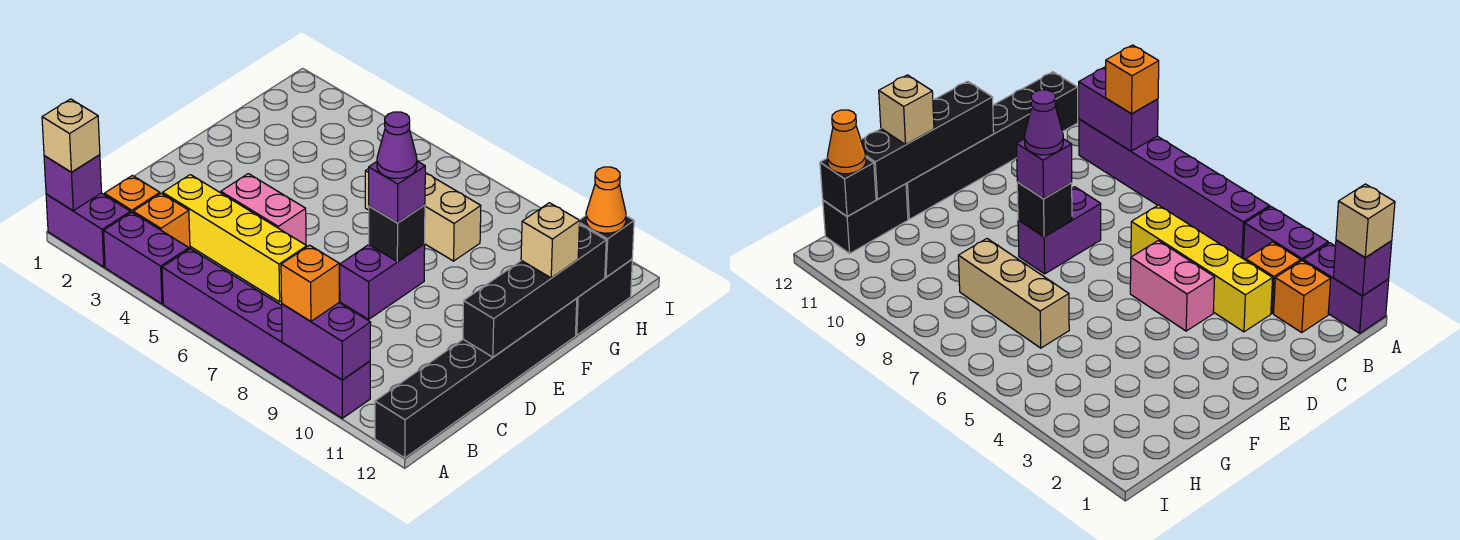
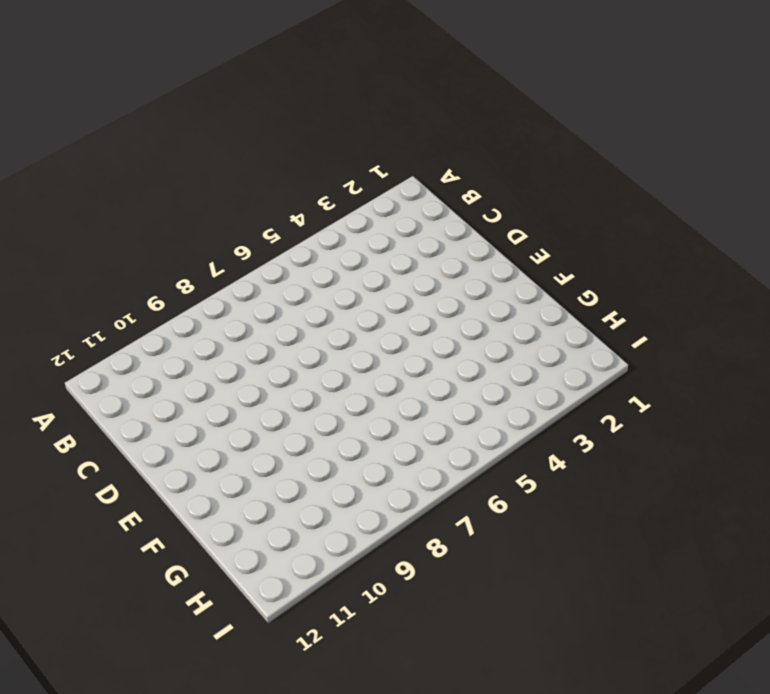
none -> purple brick A1:A2 level 1
none -> purple brick A3:A4 level 1
none -> purple brick A5:A10 level 1

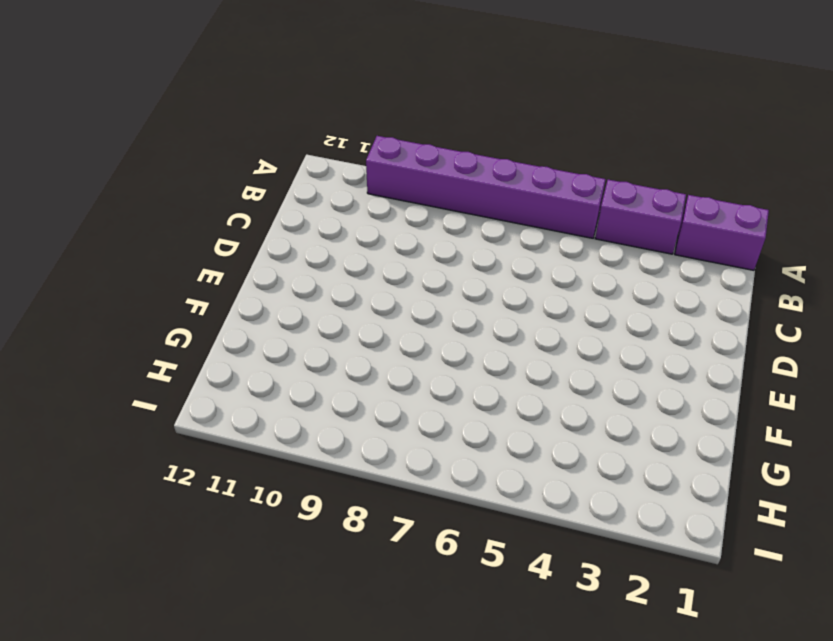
none -> black brick A12:F12 level 1
none -> orange brick B2 level 1
none -> orange brick B3 level 1

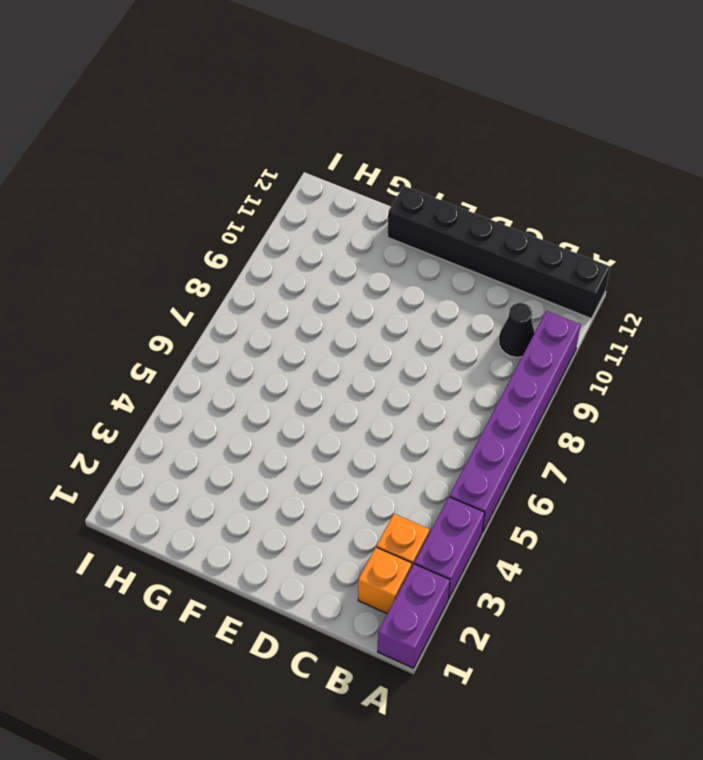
black cone B10 level 1 -> none
none -> yellow brick C3:C6 level 1
none -> pink brick D4:D5 level 1
none -> purple brick D8:E8 level 1

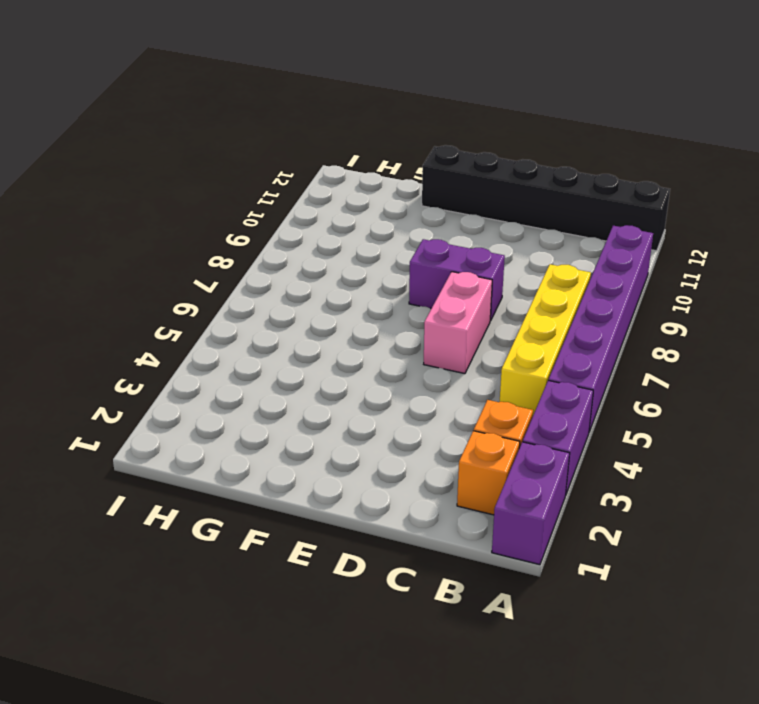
yellow brick B5:B8 level 1 -> yellow brick C3:C6 level 1
pink brick D6:D7 level 1 -> pink brick D4:D5 level 1
none -> tan brick G6:G8 level 1
none -> black brick G12:H12 level 1
none -> purple brick A1 level 2

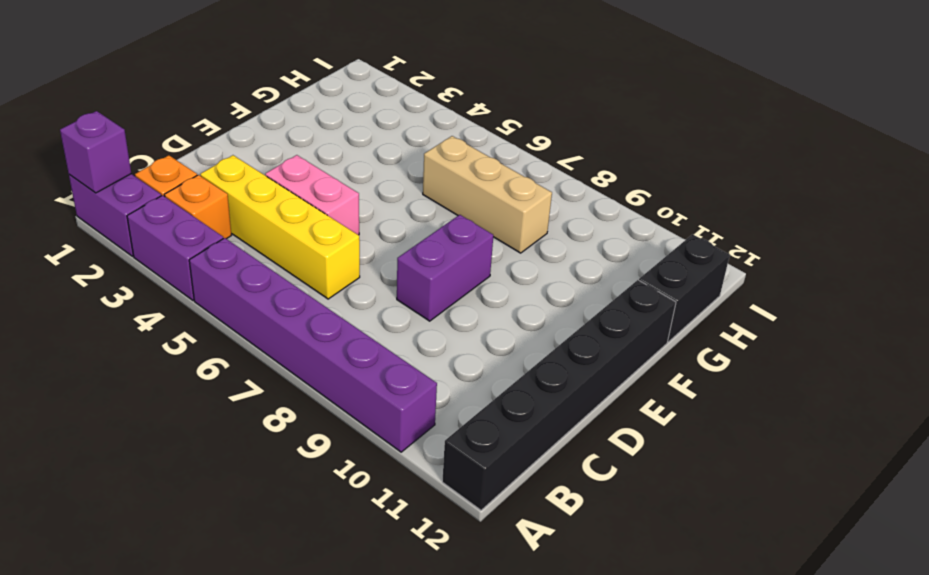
none -> purple brick A9:A10 level 2
none -> black brick D12:G12 level 2
none -> black brick E8 level 2

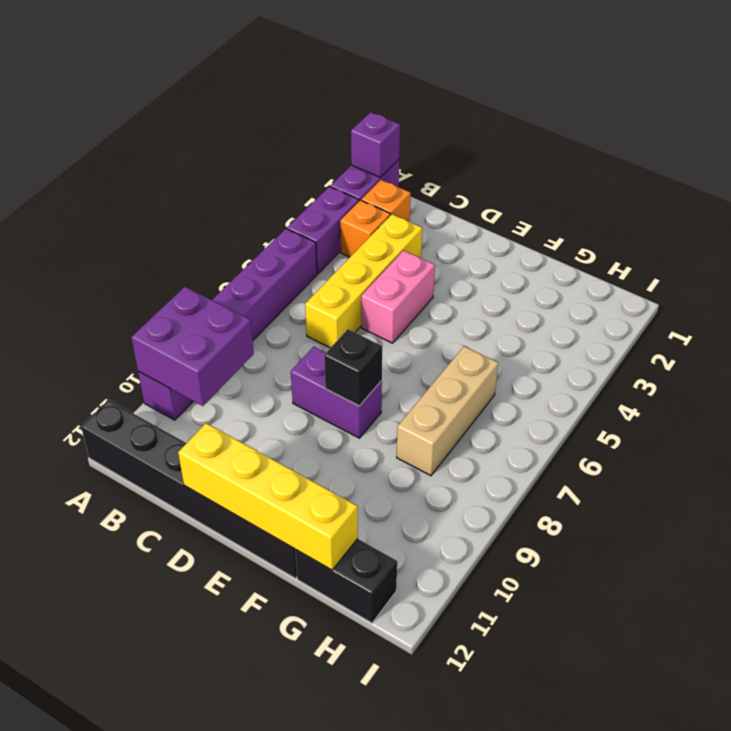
purple brick A9:B10 level 2 -> purple brick A9:A10 level 2
yellow brick D12:G12 level 2 -> black brick D12:G12 level 2
none -> black brick H12 level 2
none -> tan brick A1 level 3
none -> orange brick A9 level 3

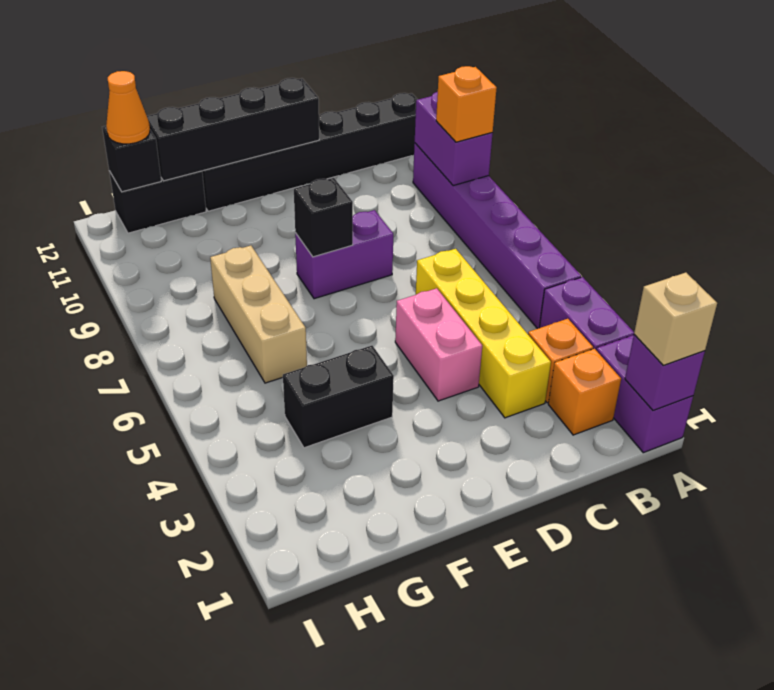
black brick F4:G4 level 1 -> none
none -> purple brick E8 level 3
none -> tan brick F12 level 3
none -> purple cone E8 level 4

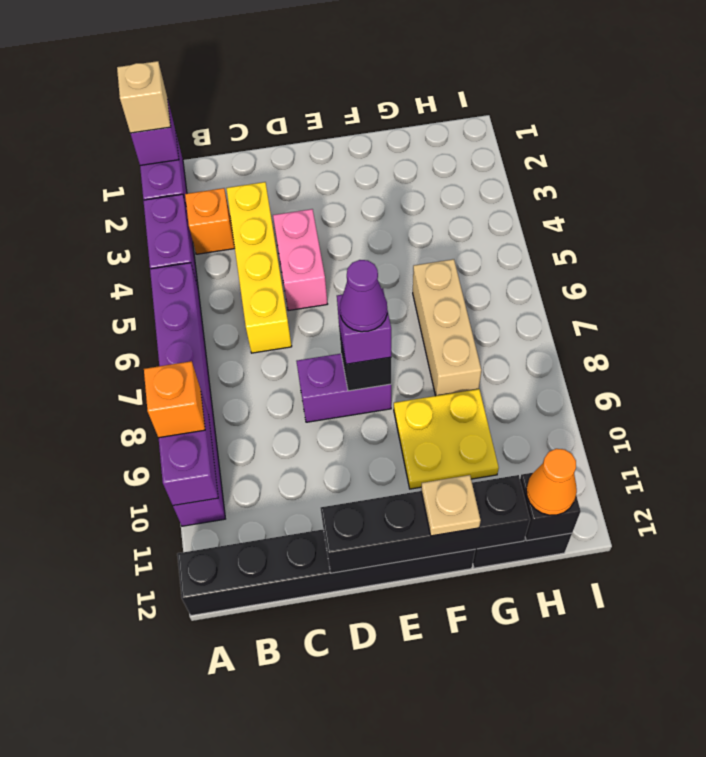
yellow plate F9:G10 level 1 -> none
tan plate F12 level 3 -> tan brick F12 level 3
none -> orange brick B2 level 1

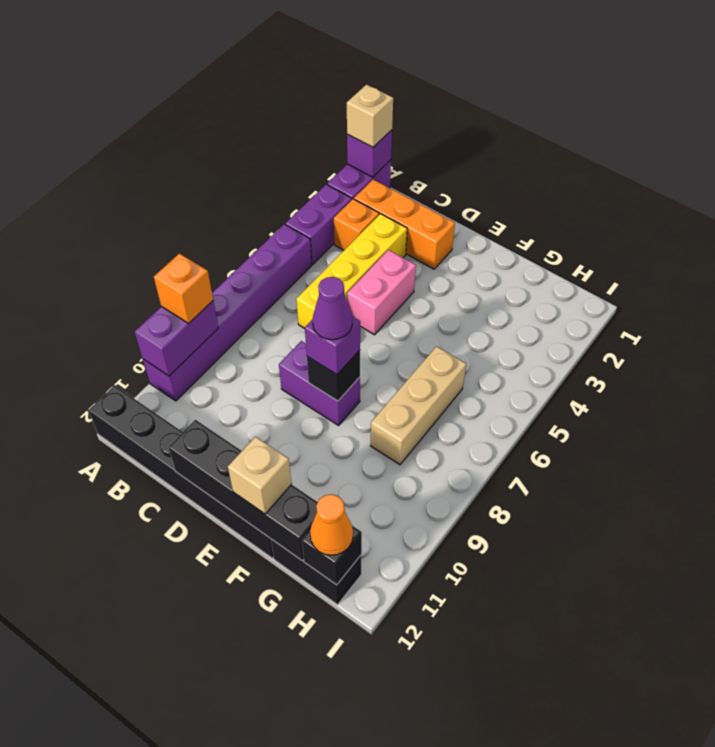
orange brick B2:D2 level 1 -> orange brick B2 level 1

